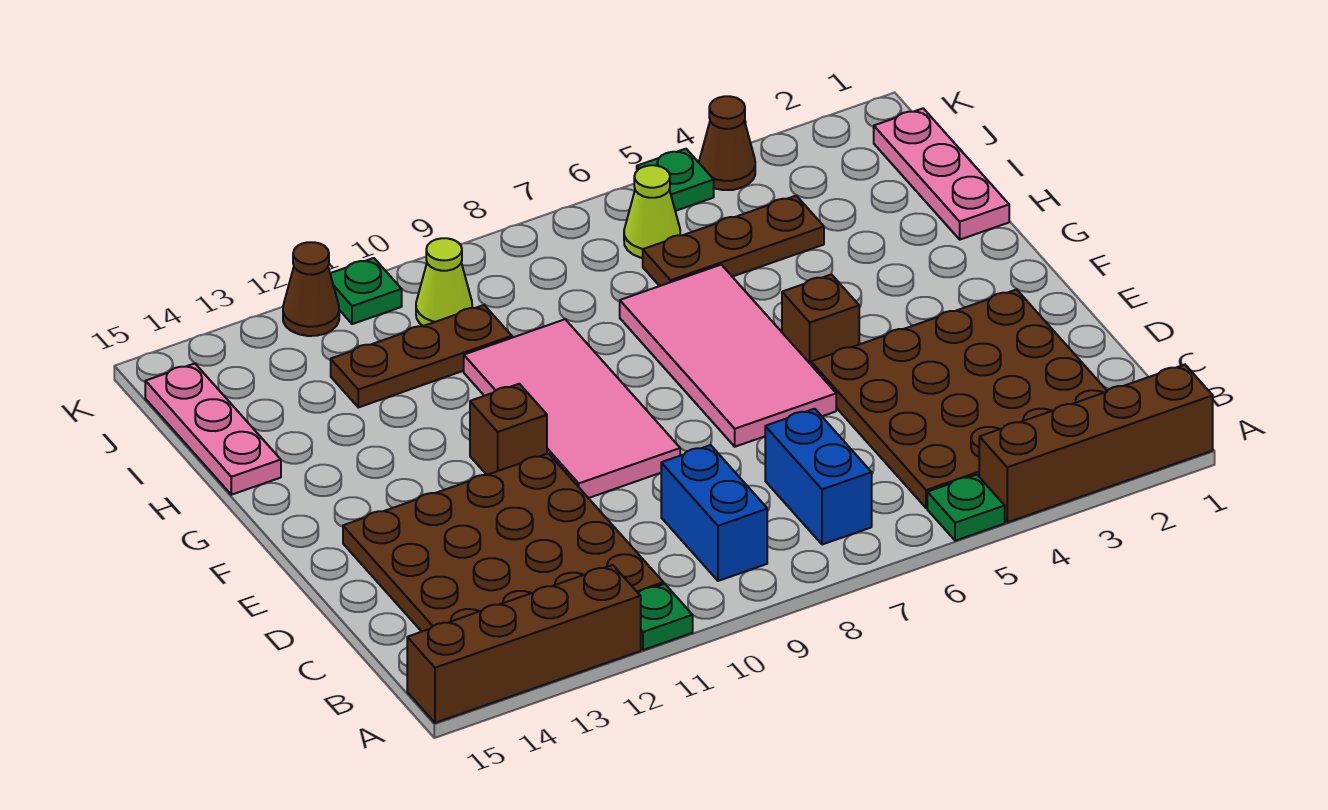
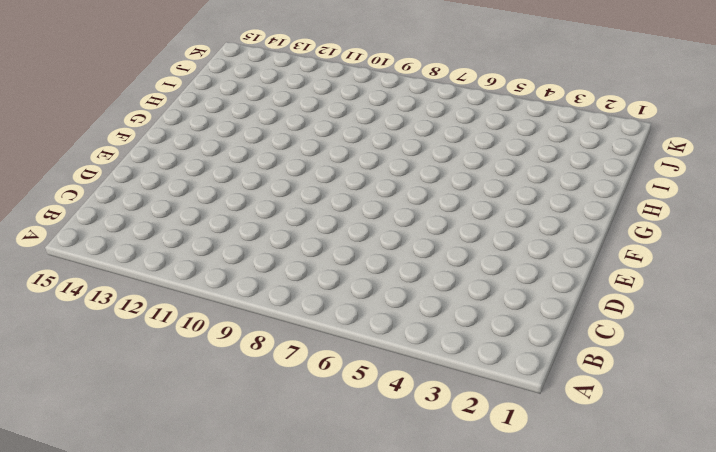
none -> brown brick A1:A4 level 1
none -> green plate A5 level 1
none -> green plate A11 level 1

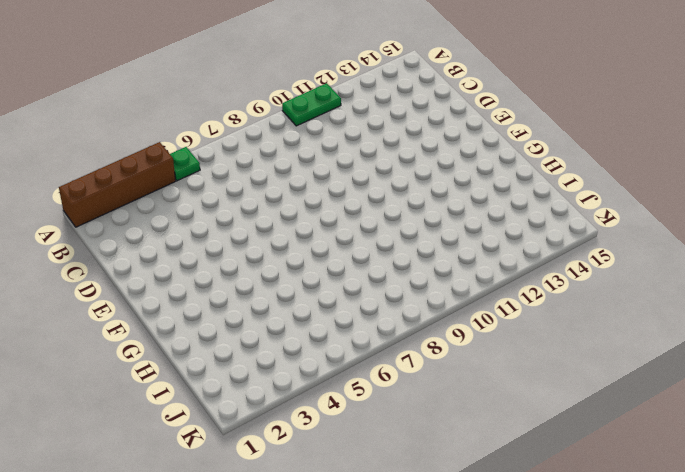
green plate A10:A11 level 1 -> green plate A11 level 1
none -> brown brick A12:A15 level 1
none -> brown plate B2:E5 level 1
none -> blue brick B7:C7 level 1

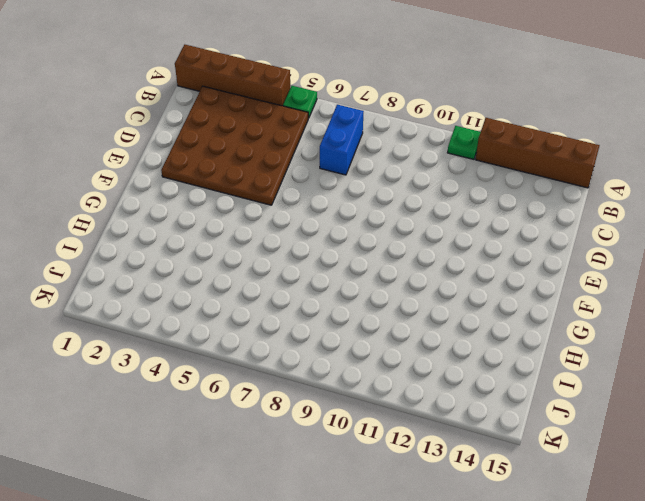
none -> blue brick B9:C9 level 1
none -> brown plate B11:E14 level 1
none -> pink tile E6:H7 level 1

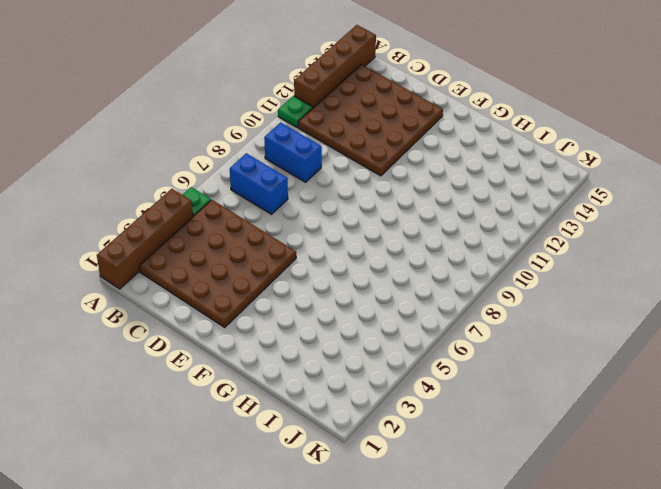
none -> pink tile E6:H7 level 1
none -> pink tile E9:H10 level 1
none -> brown brick F5 level 1

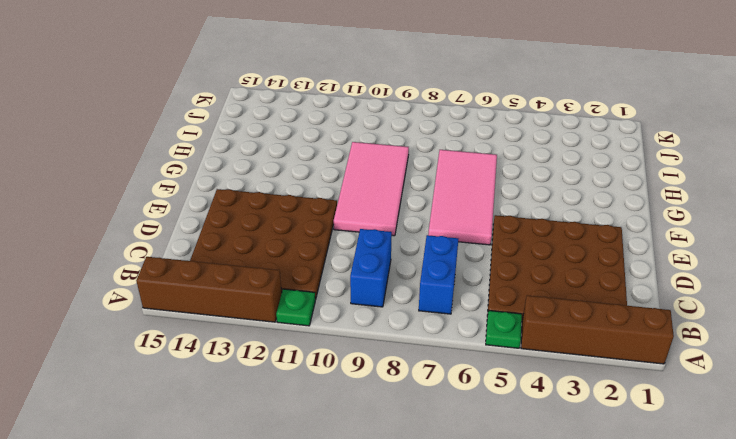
none -> brown brick F5 level 1
none -> brown brick F11 level 1
none -> pink plate H1:J1 level 1

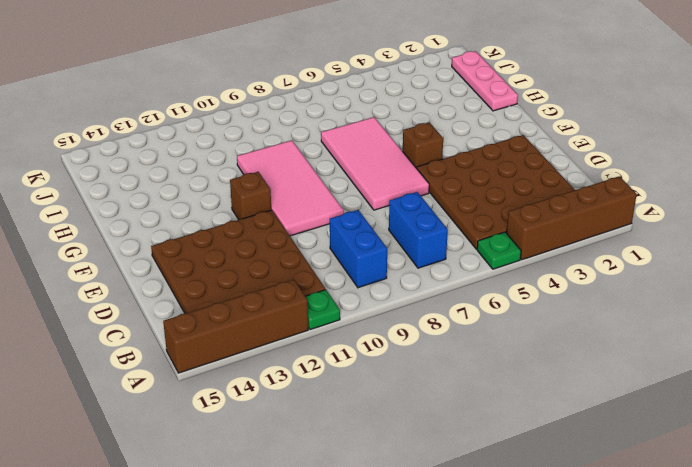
none -> pink plate H15:J15 level 1
none -> brown plate I4:I6 level 1
none -> brown plate I10:I12 level 1

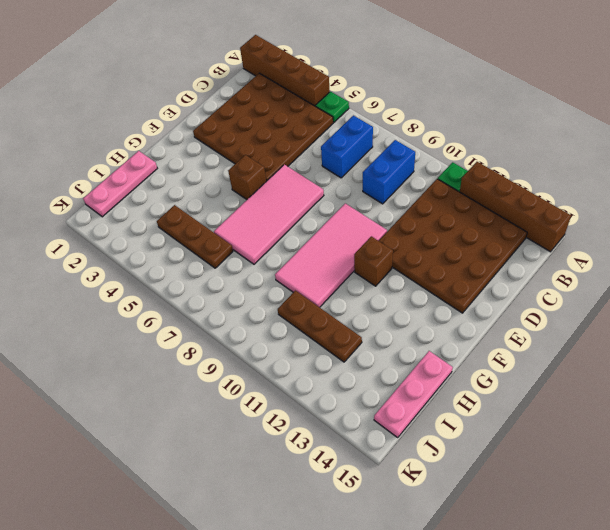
none -> lime cone J6 level 1
none -> lime cone J10 level 1
none -> brown cone K4 level 1

